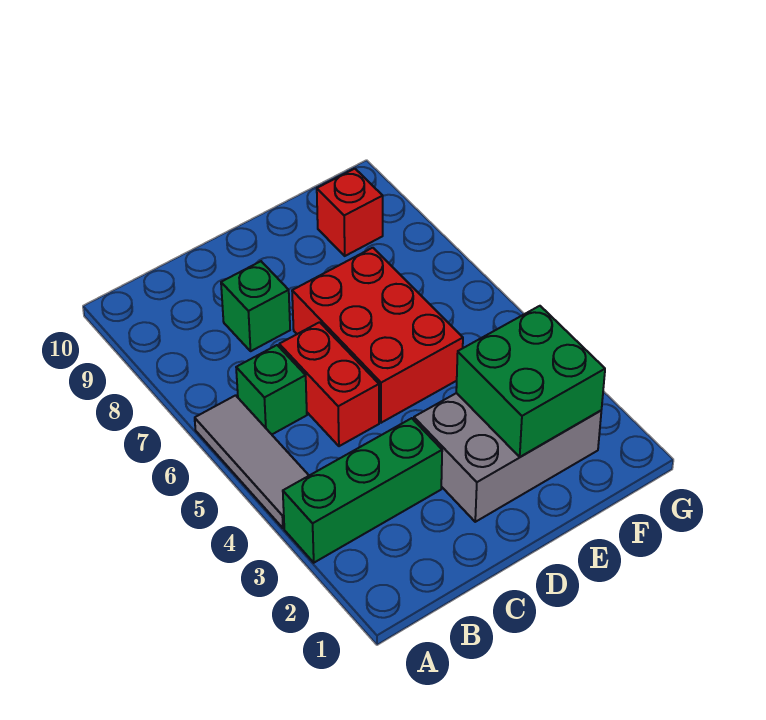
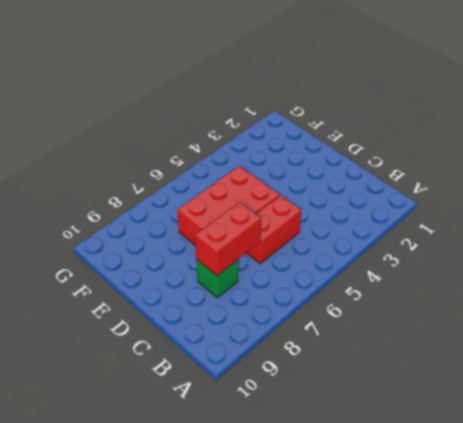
red brick C7:C8 level 2 -> none
none -> green brick A3:C3 level 1
none -> grey tile A4:A6 level 1

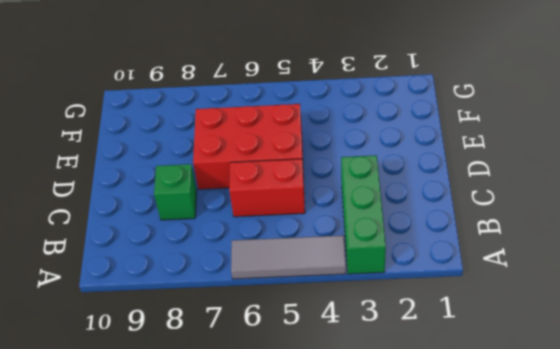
none -> green brick B6 level 1
none -> grey brick D2:F3 level 1

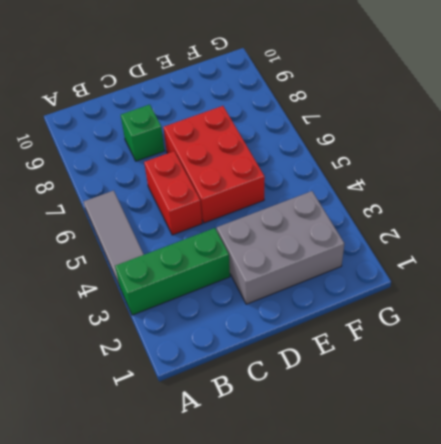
none -> green brick B6 level 1
none -> red brick F9 level 1

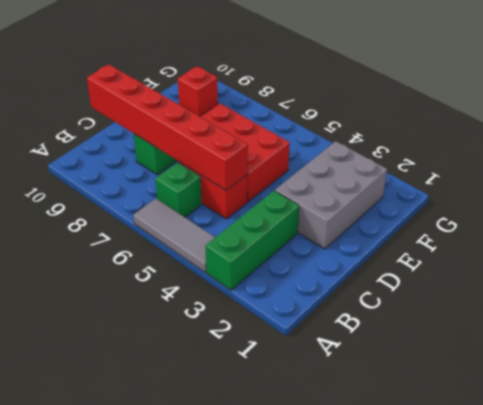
red brick C5:C10 level 2 -> none
none -> green brick E2:F3 level 2

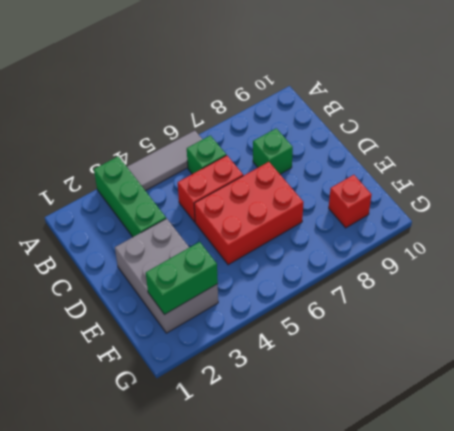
green brick F2:F3 level 2 -> green brick E2:F3 level 2

